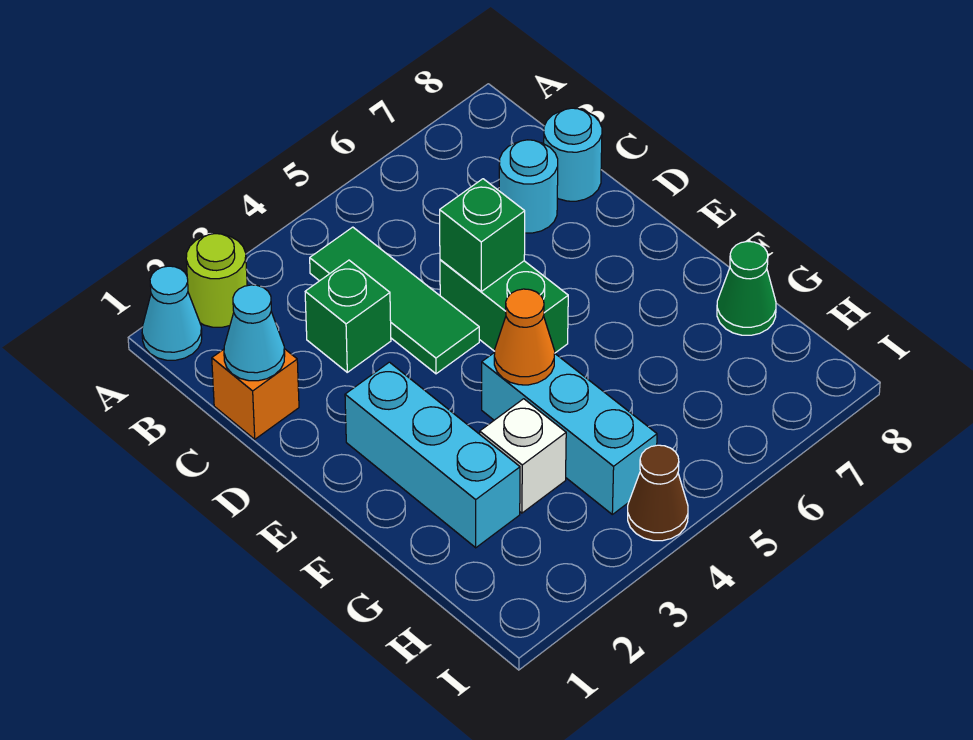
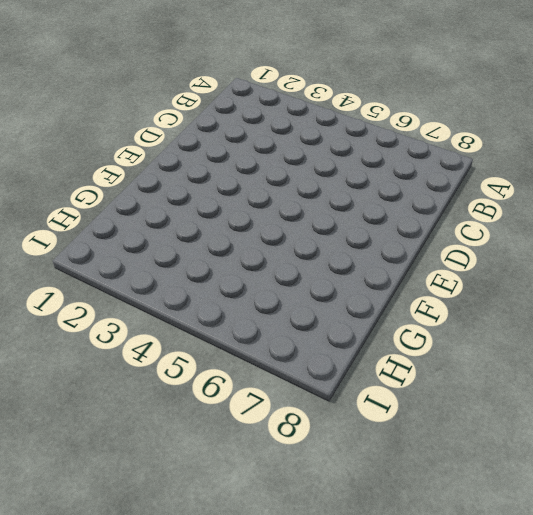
none -> cyan cone A1 level 1
none -> lime round brick A2 level 1
none -> green tile B4:D4 level 1

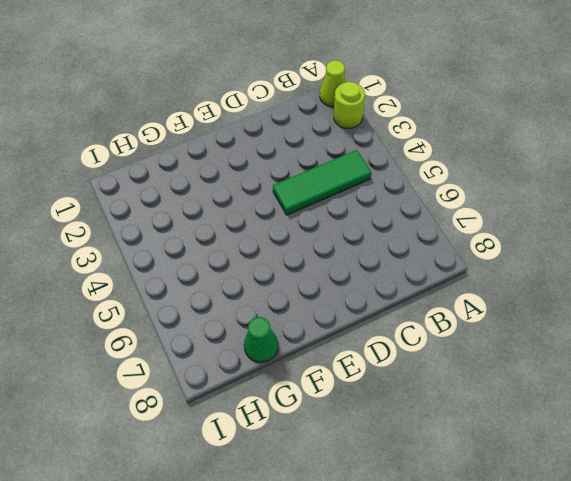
lime cone A1 level 1 -> cyan cone A1 level 1
none -> orange brick C1 level 1
none -> green brick C3 level 1
none -> cyan round brick C7 level 1

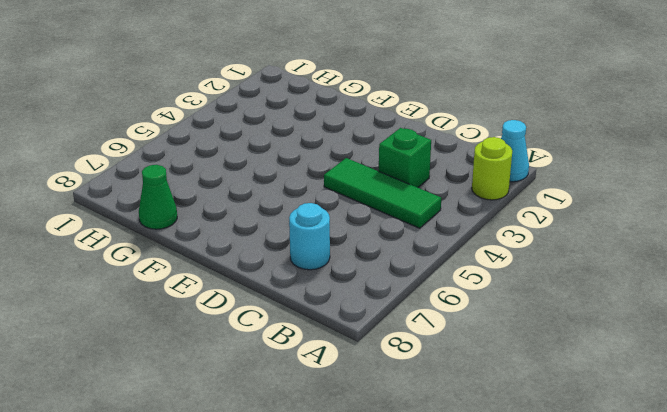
none -> orange brick C1 level 1
none -> cyan round brick C8 level 1
none -> green brick D5:E5 level 1

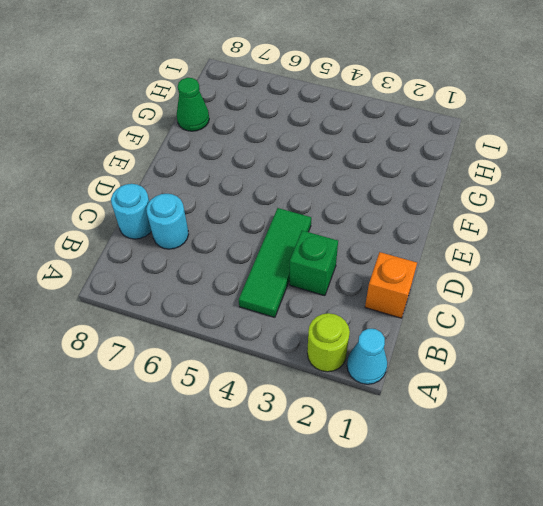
none -> green brick D5:E5 level 1
none -> cyan brick E2:G2 level 1
none -> cyan brick F4:H4 level 1

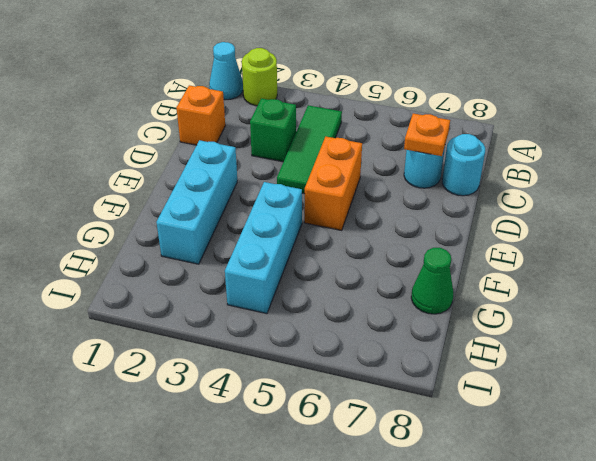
orange plate C7 level 2 -> none
orange brick D5:E5 level 1 -> green brick D5:E5 level 1
none -> white brick G3 level 1
none -> brown cone I4 level 1
none -> cyan cone C1 level 2

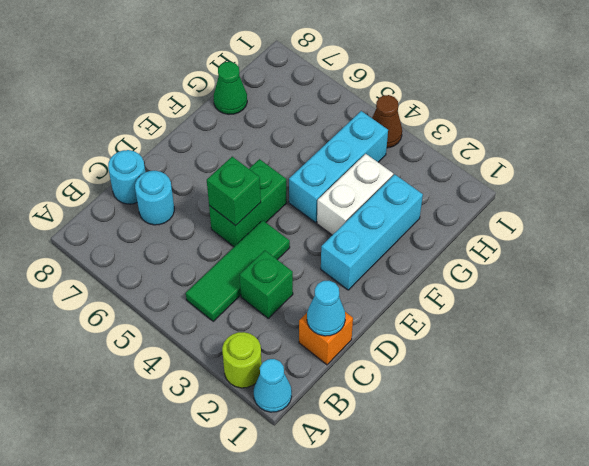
white brick F3:G3 level 1 -> white brick G3 level 1
none -> orange cone F4 level 2

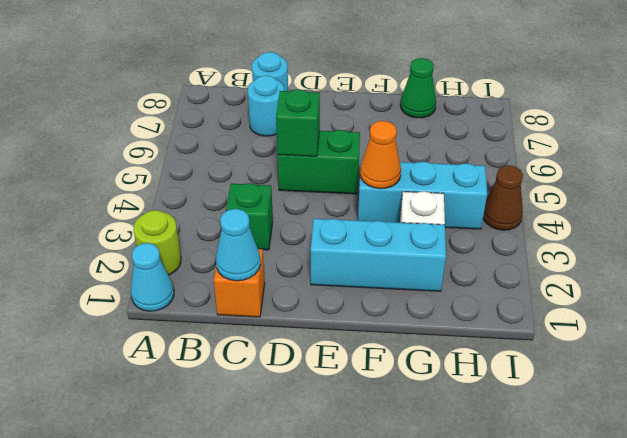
none -> green tile B4:D4 level 1

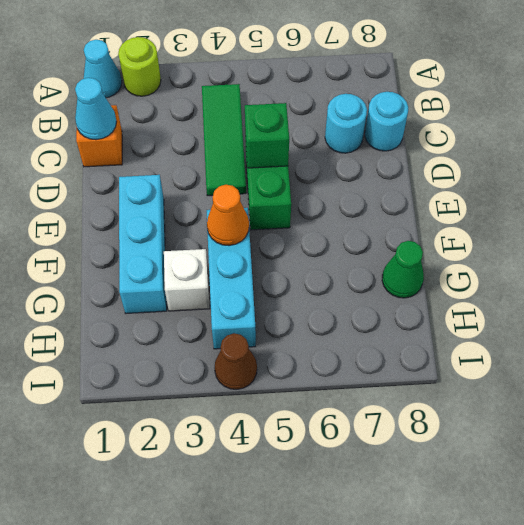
none -> green brick C3 level 1

